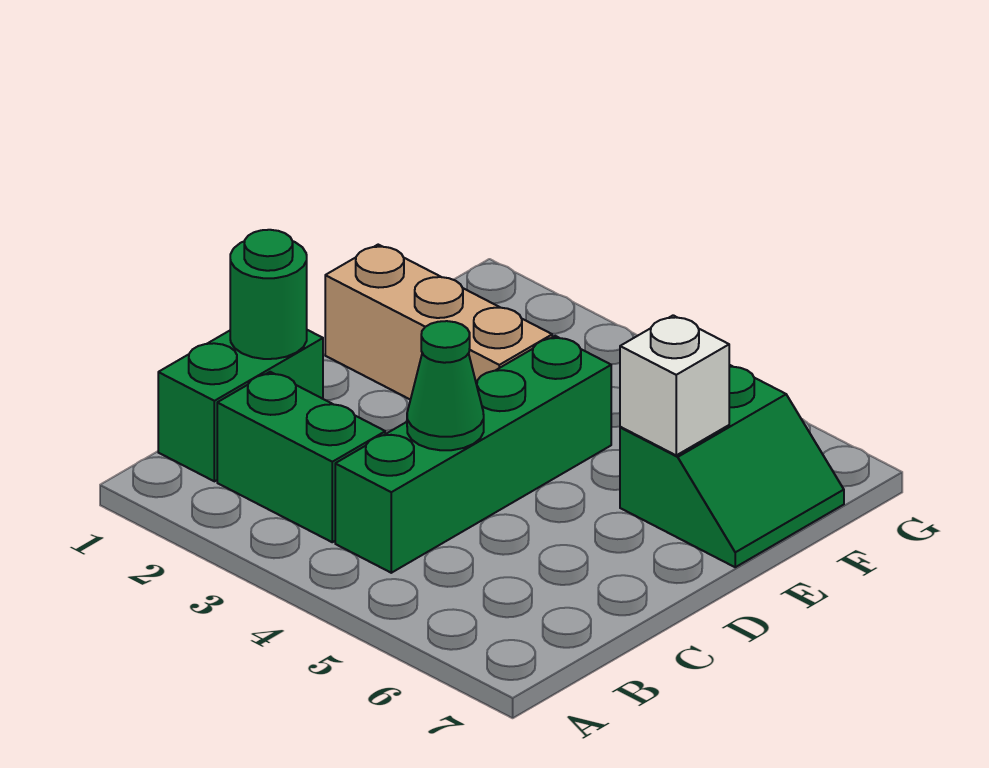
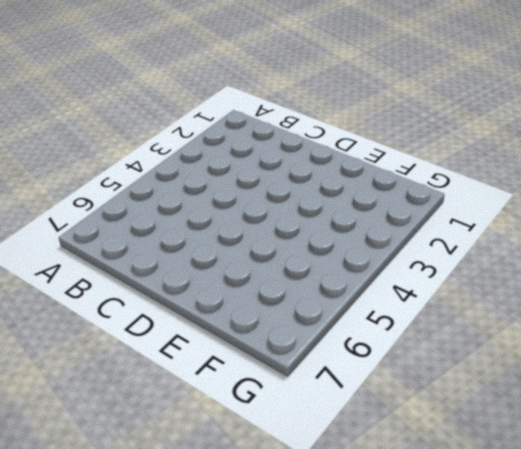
none -> green brick B1:C1 level 1
none -> green brick B2:B3 level 1

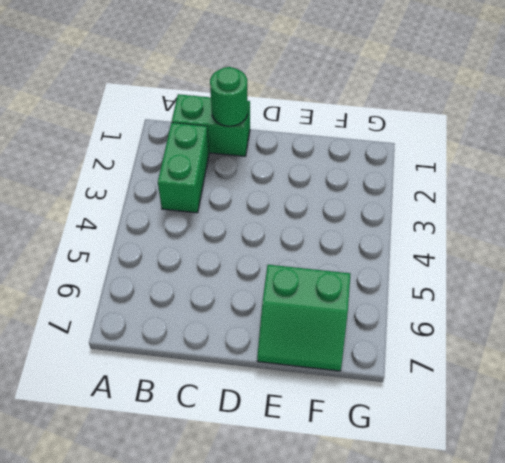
none -> green brick B4:E4 level 1
none -> tan brick E1:E3 level 1

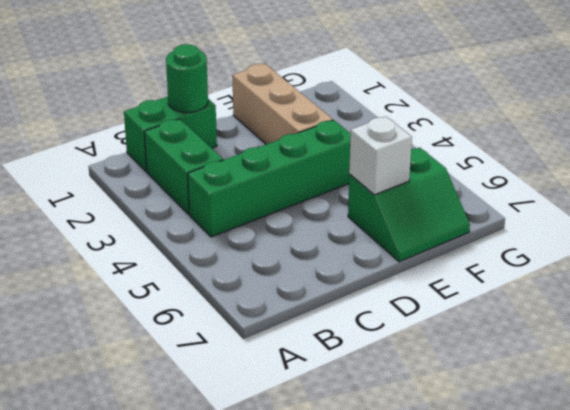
none -> green cone C4 level 2

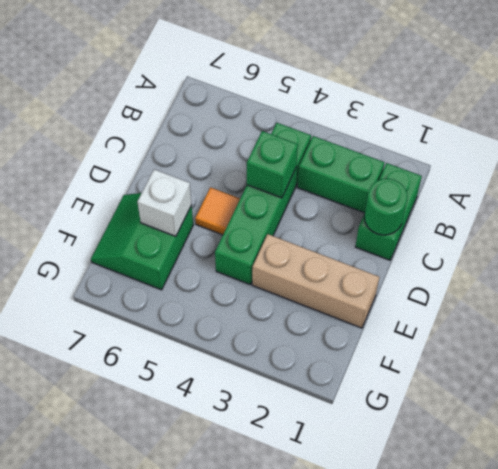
green brick C4 level 2 -> green cone C4 level 2
orange tile D5 level 1 -> none

